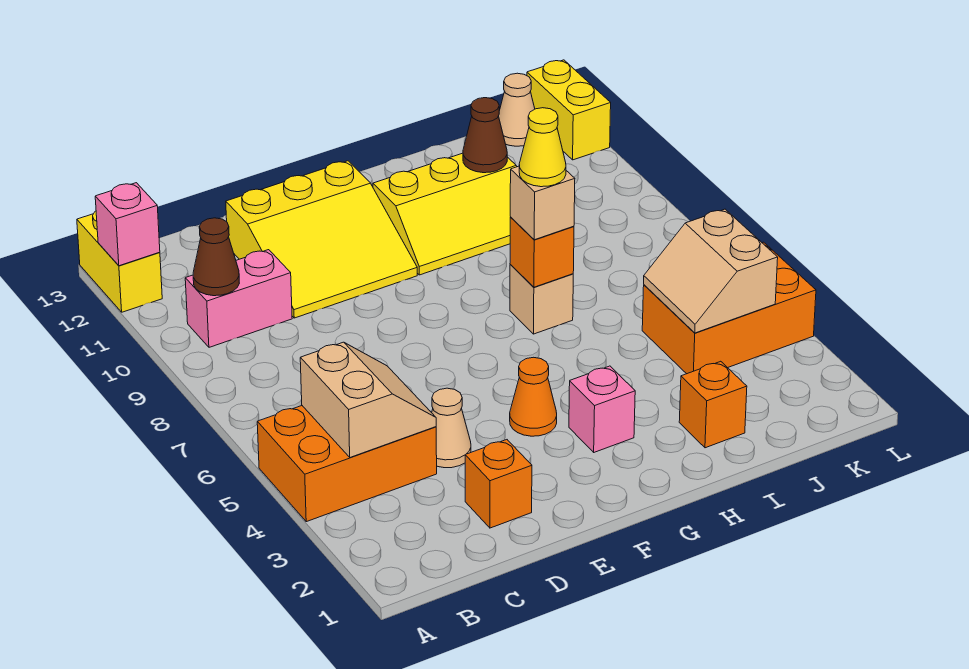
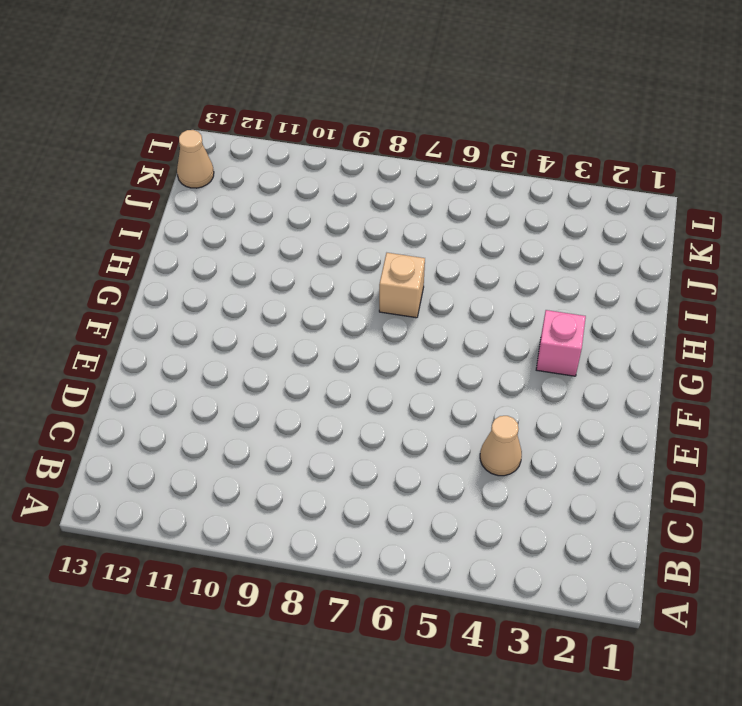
none -> orange brick A4:C5 level 1
none -> yellow brick A12:A13 level 1
none -> pink brick B10:C10 level 1

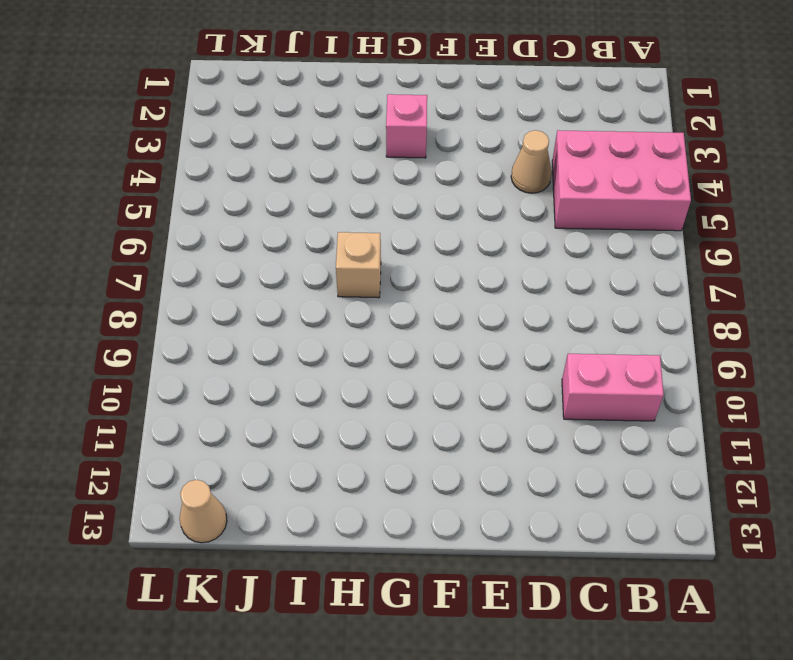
pink brick A4:C5 level 1 -> orange brick A4:C5 level 1
none -> yellow brick A12:A13 level 1
none -> orange brick D2 level 1
none -> yellow slope D10:F12 level 1 top 12

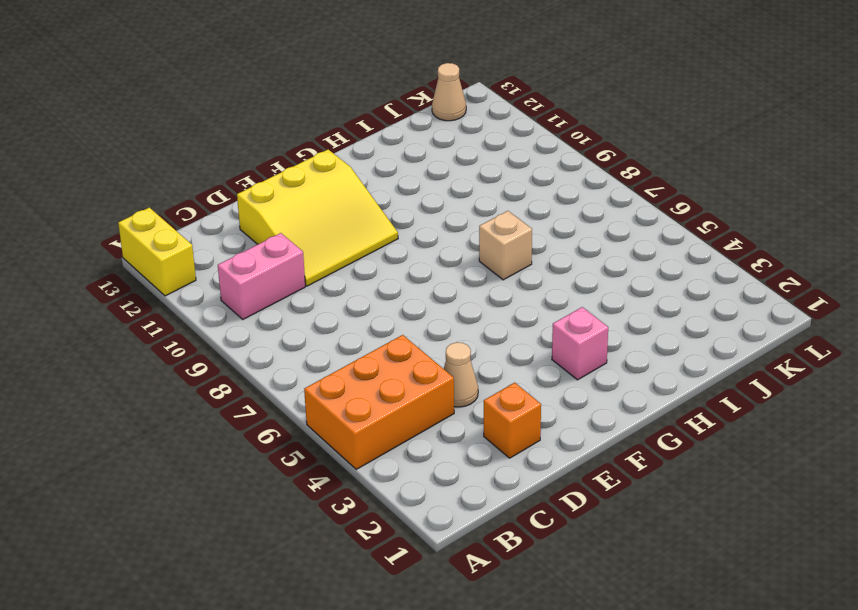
none -> orange cone F4 level 1
none -> yellow slope G10:I11 level 1 top 11
none -> orange brick I2 level 1

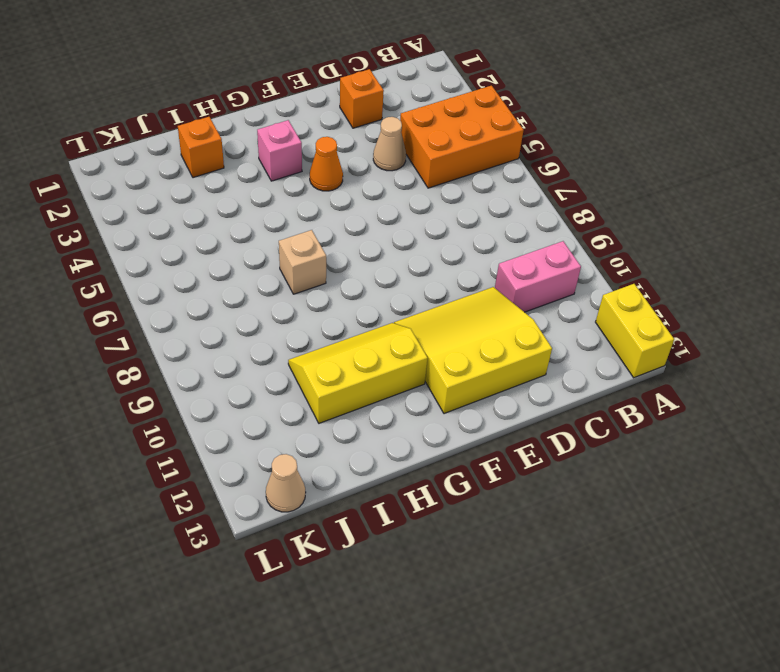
none -> orange brick J4:L5 level 1
none -> yellow brick L12:L13 level 1
none -> pink brick A12 level 2

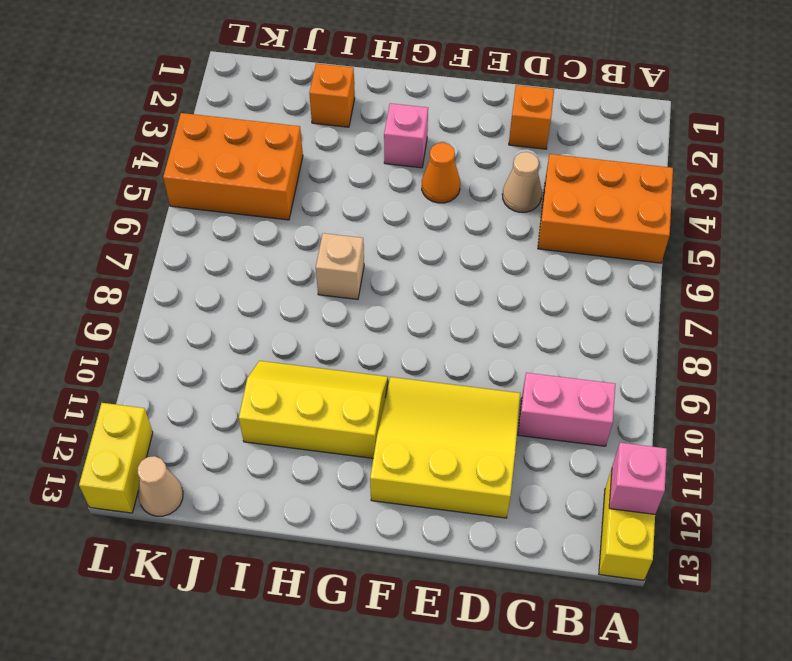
none -> tan slope B4:C5 level 2 top B
none -> brown cone B10 level 2
none -> orange brick H7 level 2

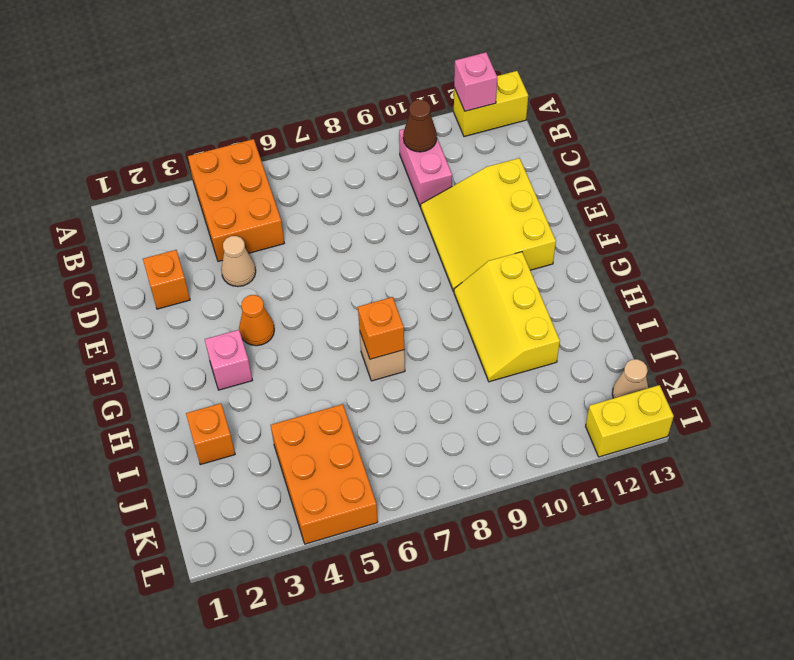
none -> tan slope B4:C5 level 2 top B
none -> brown cone I11 level 2
none -> tan slope J4:K5 level 2 top K

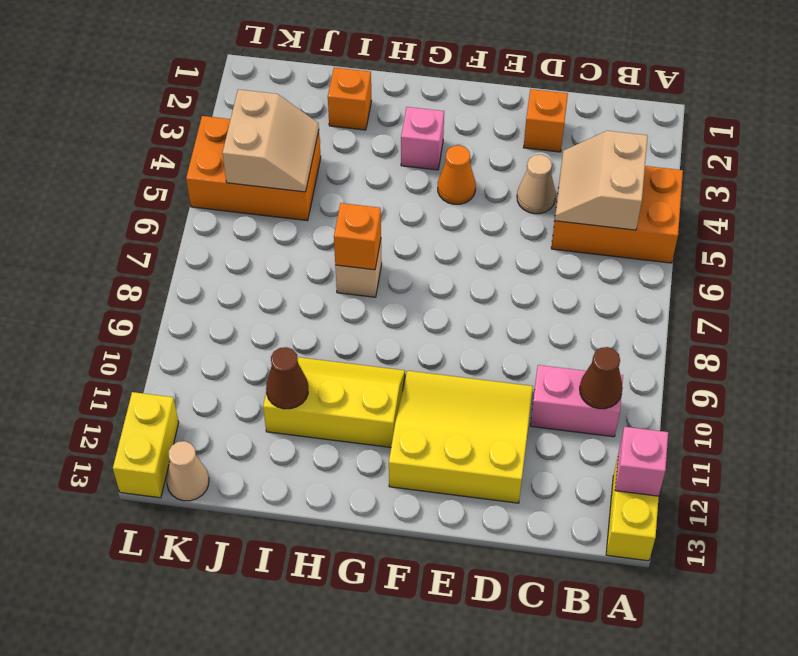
none -> tan brick H7 level 3
none -> yellow cone H7 level 4

